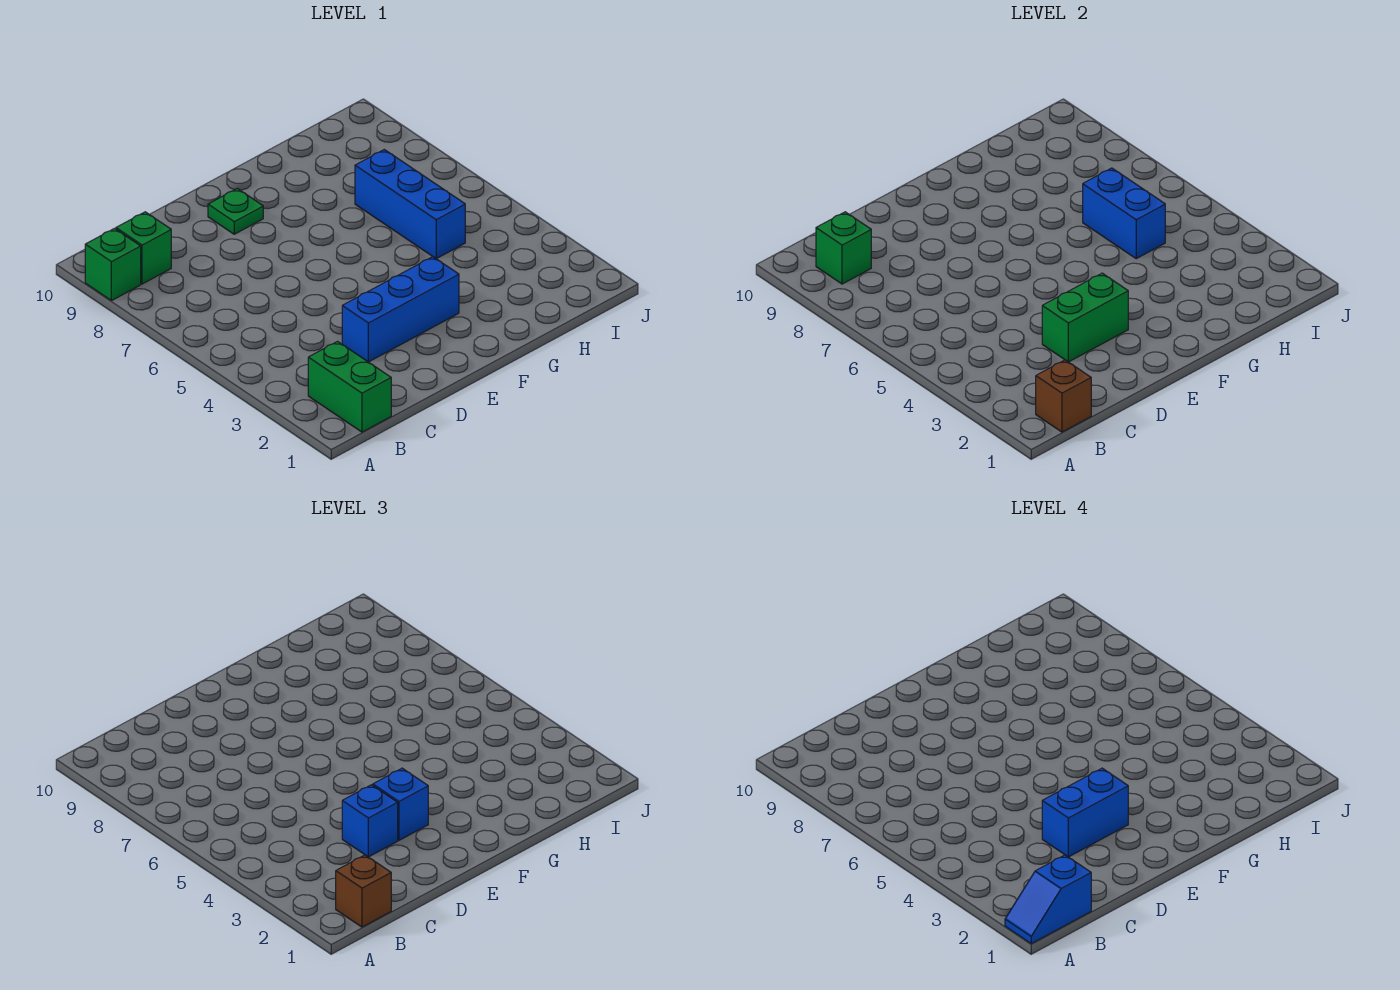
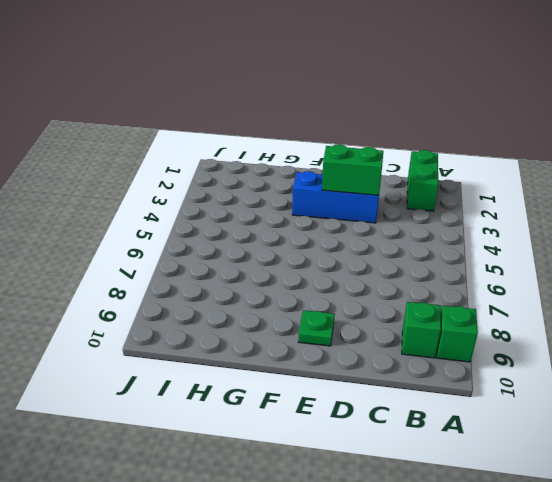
none -> blue brick H5:H7 level 1
none -> brown brick B1 level 2
none -> green brick B9 level 2

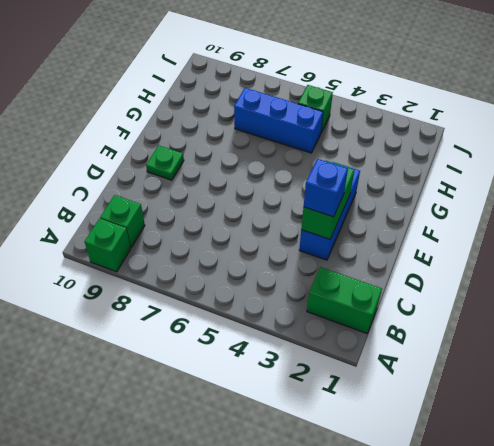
green brick I5 level 1 -> green brick B9 level 2
none -> brown brick B1 level 2
none -> blue brick H5:H6 level 2
none -> brown brick B1 level 3

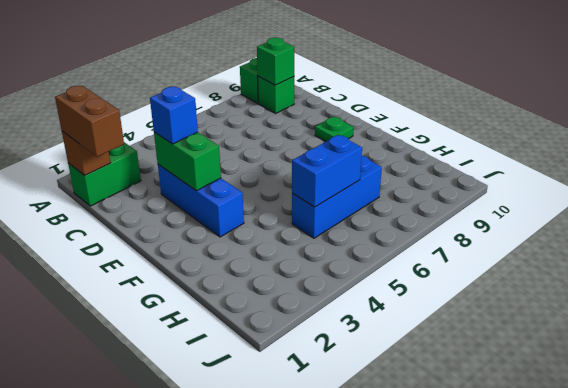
brown brick B1:C1 level 3 -> brown brick B1 level 3
none -> blue brick E3 level 3
none -> blue slope A1:B1 level 4 top B
none -> blue brick D3:E3 level 4

